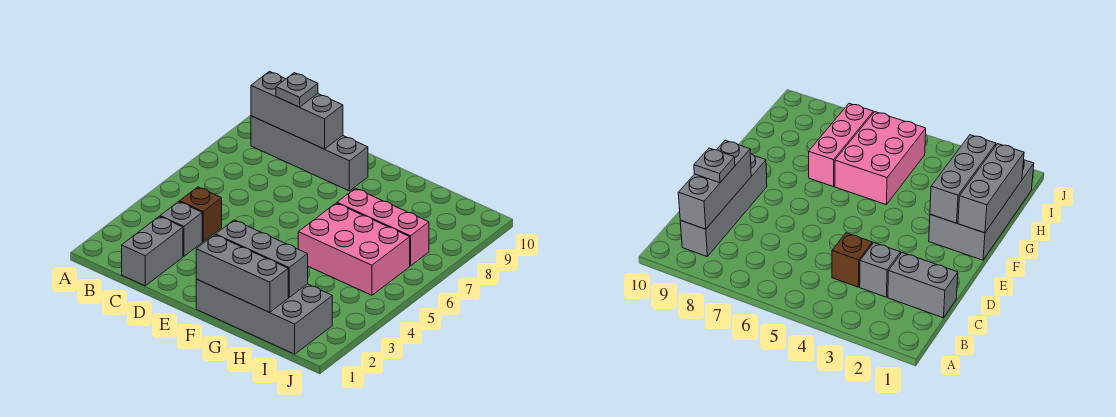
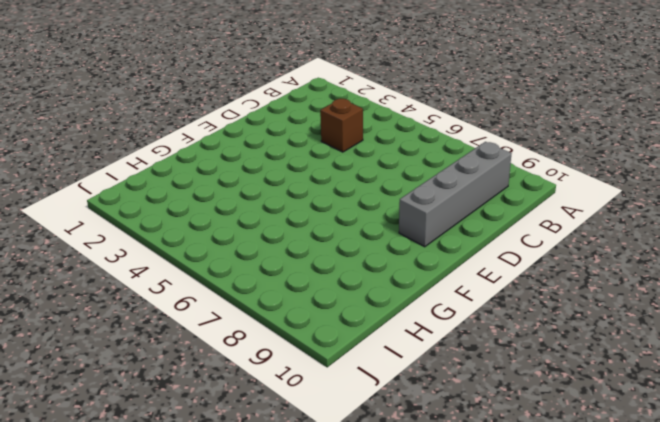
none -> grey brick C1:C2 level 1
none -> grey brick C3 level 1

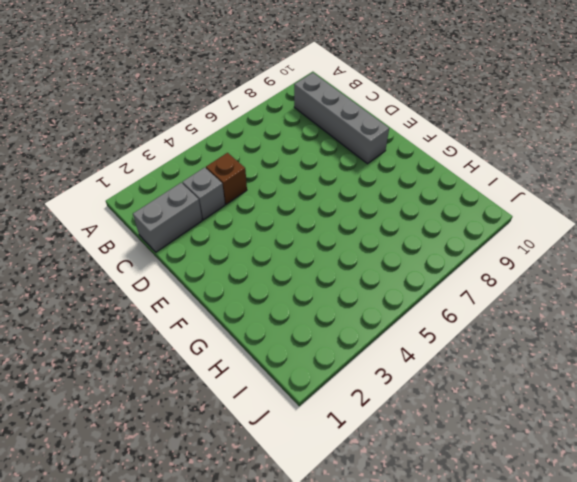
none -> grey brick F1:I2 level 1
none -> pink brick G5:I6 level 1

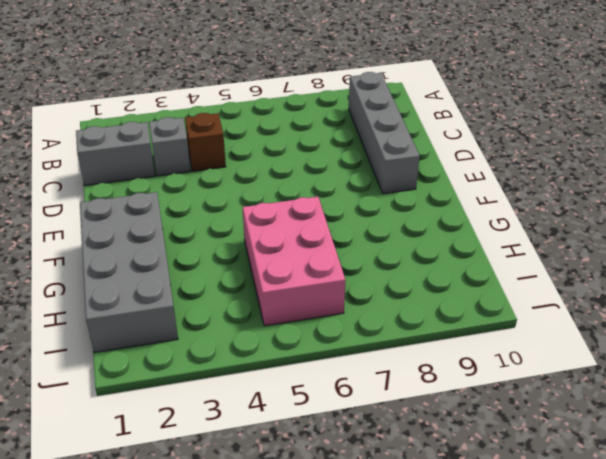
none -> pink brick G7:I7 level 1
none -> grey brick B9:D9 level 2

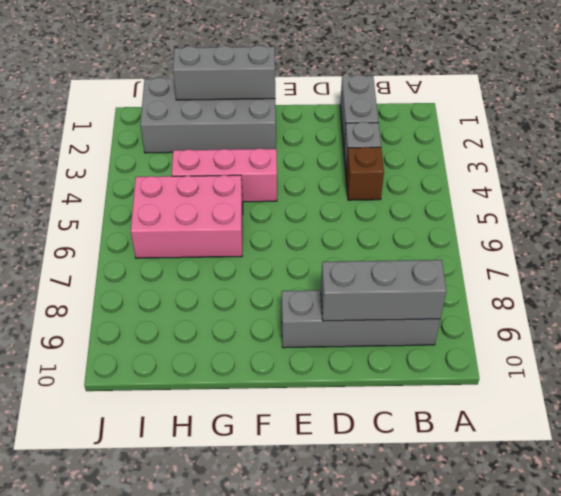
pink brick F4:H4 level 1 -> pink brick G7:I7 level 1
none -> grey brick F2:H2 level 2
none -> grey plate C9 level 3

